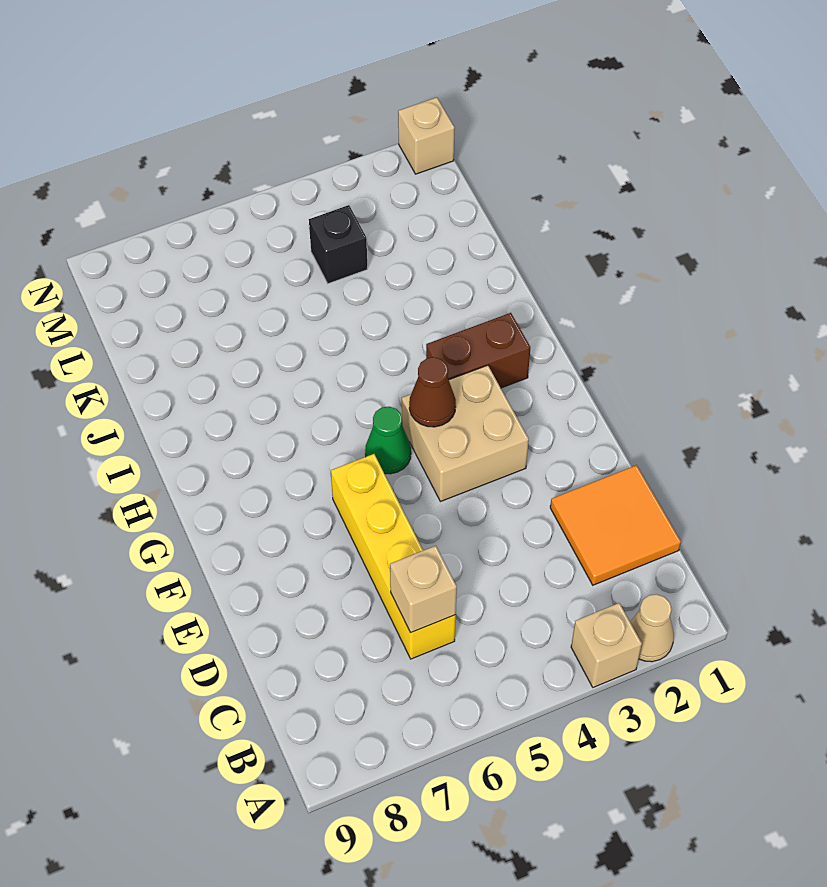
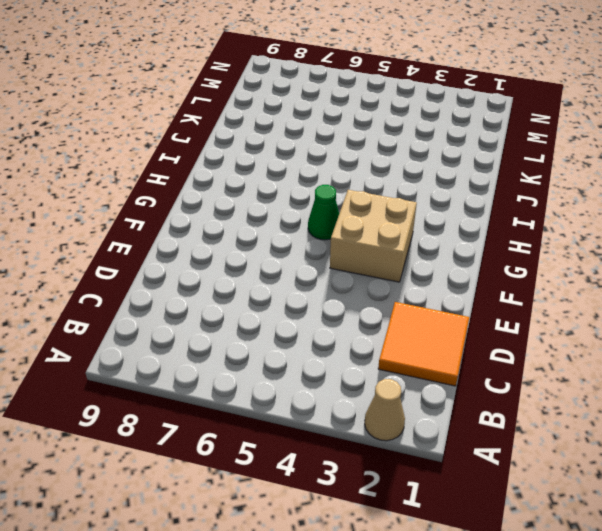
none -> tan brick A3 level 1
none -> yellow brick C6:F6 level 1

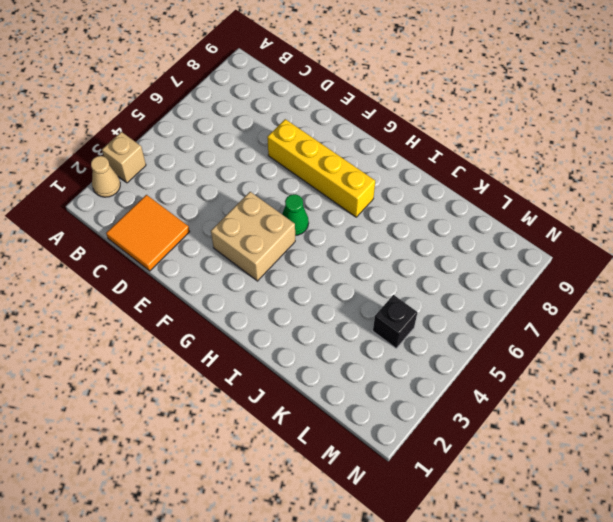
yellow brick E7:H7 level 1 -> yellow brick C6:F6 level 1
none -> brown brick H2:H3 level 1
none -> tan brick N1 level 1

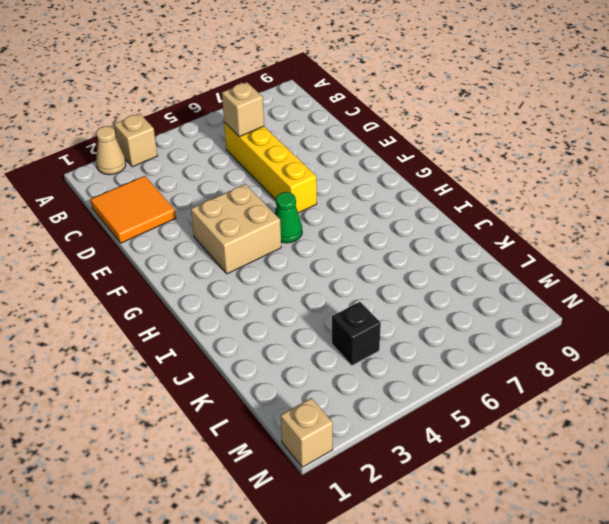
none -> brown brick H2:H3 level 1
none -> brown cone G4 level 2

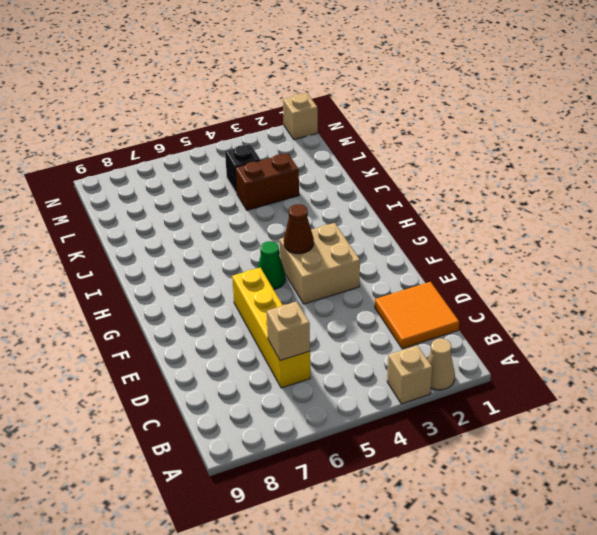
brown brick K3:K4 level 1 -> brown brick H2:H3 level 1

